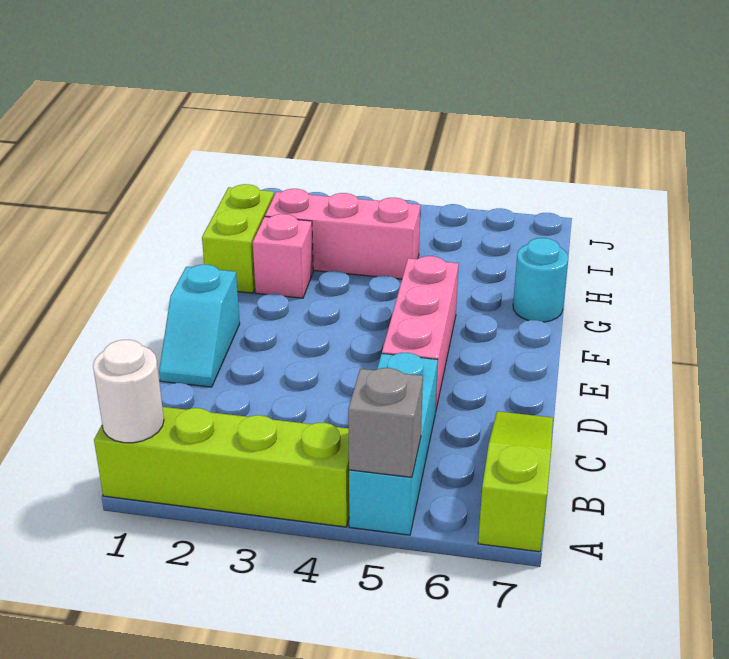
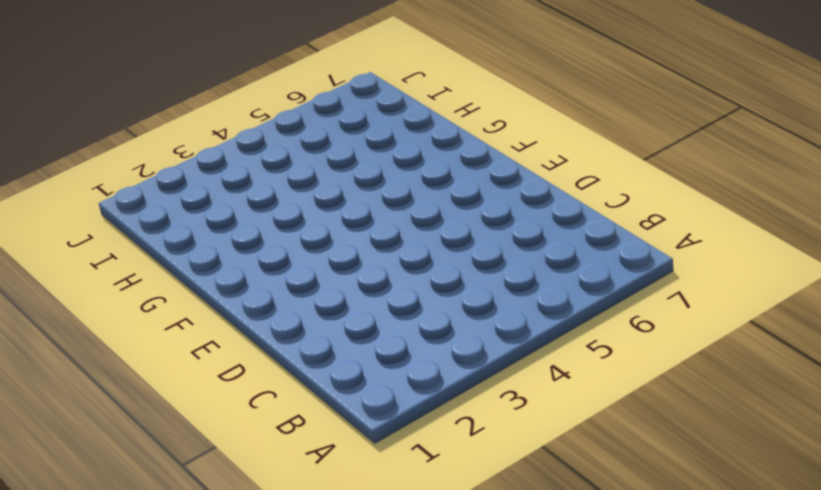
none -> lime brick A1:A4 level 1
none -> cyan brick A5:C5 level 1

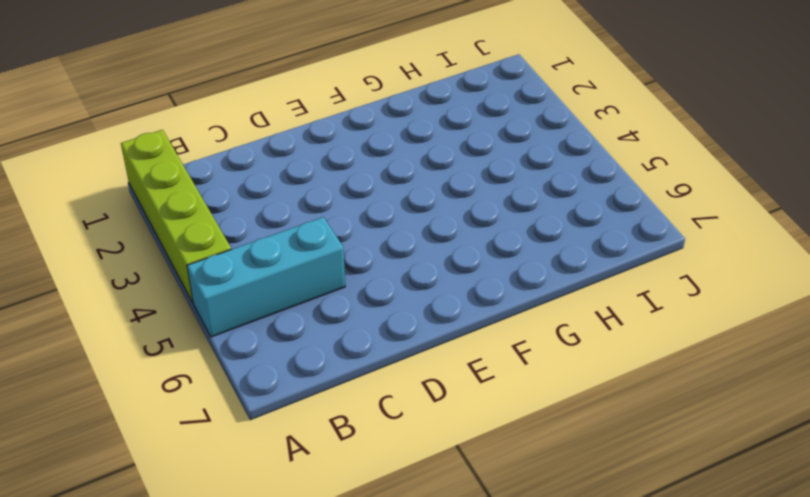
none -> lime slope A7:C7 level 1 top A
none -> cyan slope D1:E1 level 1 top E

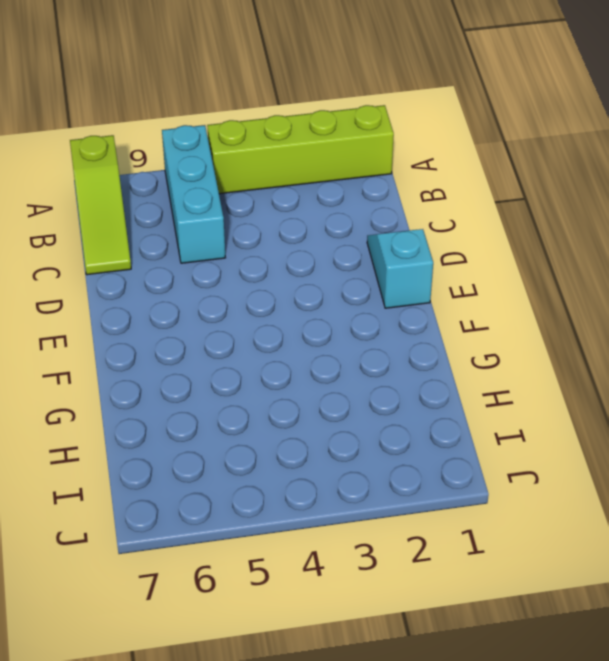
none -> pink brick D5:F5 level 1
none -> lime brick G1:H1 level 1

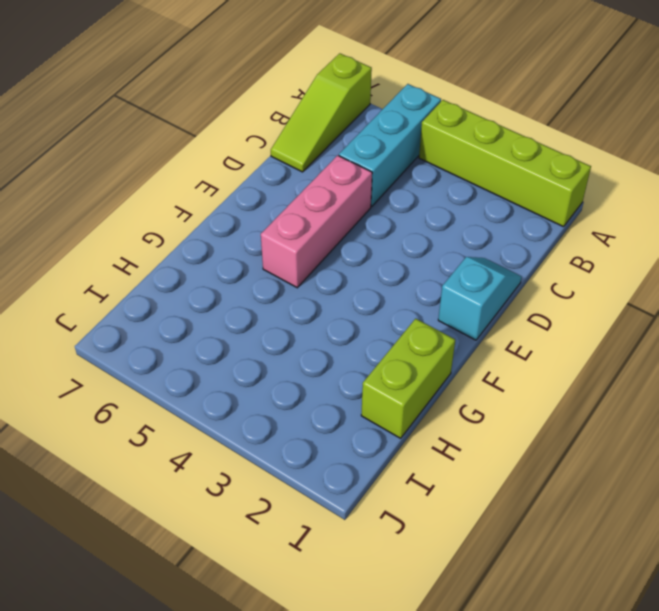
none -> pink brick G2 level 1
none -> cyan round brick G7 level 1

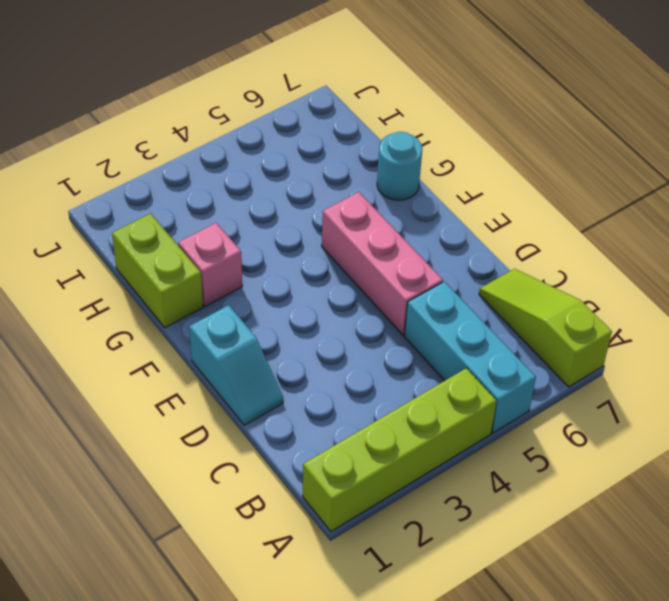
none -> pink brick H2:H4 level 1
none -> white round brick A1 level 2

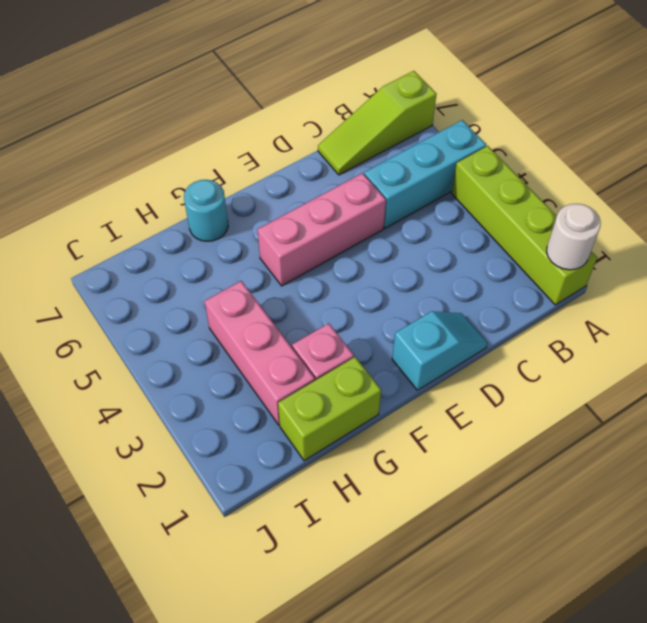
none -> grey brick A5 level 2

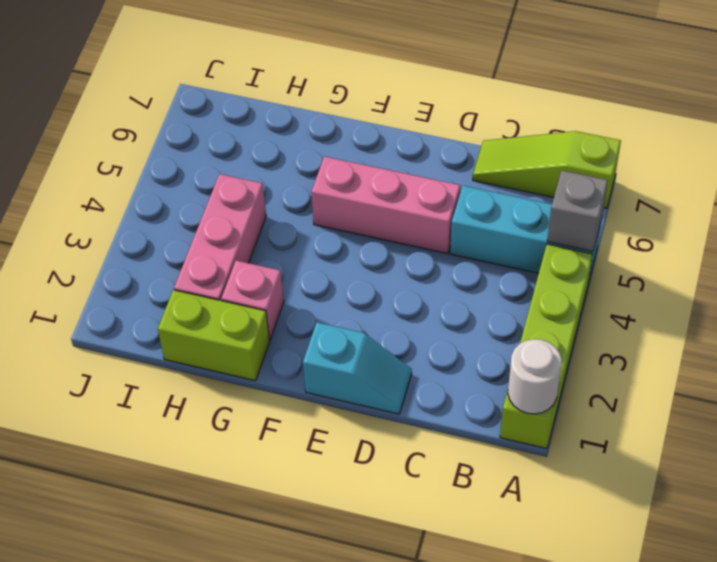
none -> cyan round brick G7 level 1

